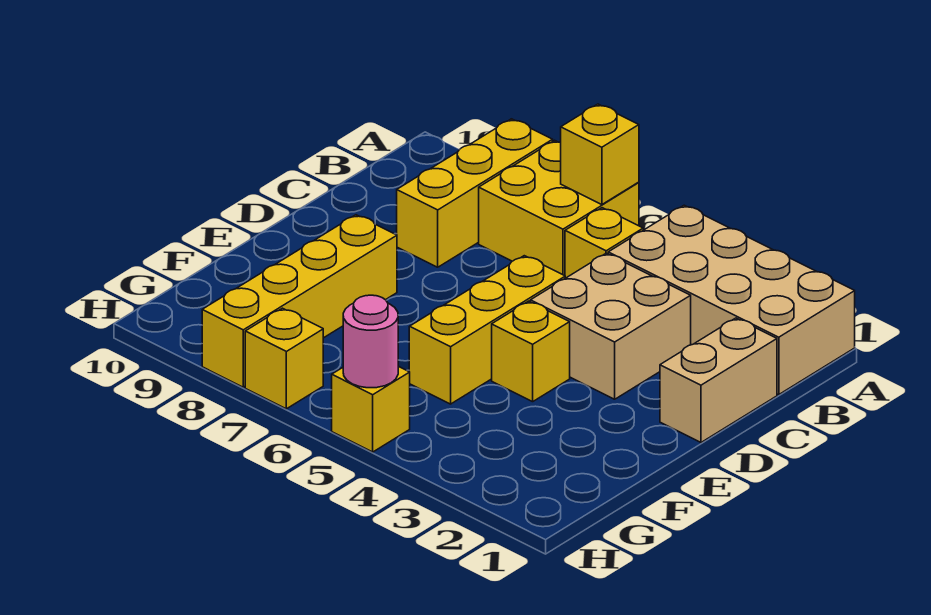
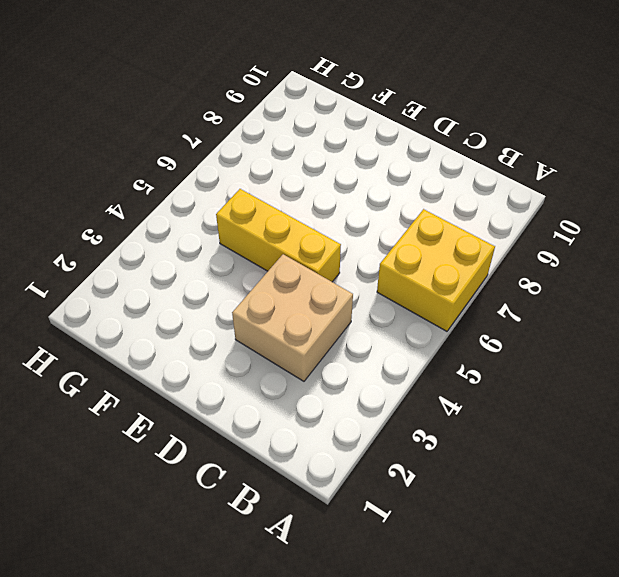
none -> tan brick A1:B4 level 1
none -> yellow brick A8:C8 level 1
none -> yellow brick B5 level 1

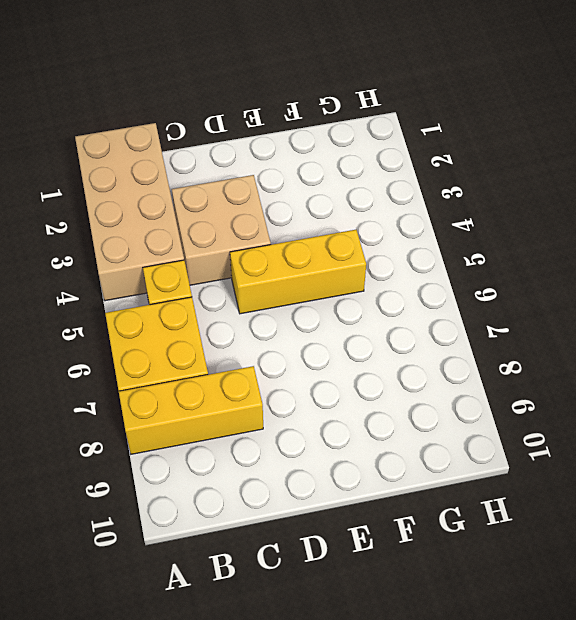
none -> tan brick C1:D1 level 1
none -> yellow brick E4 level 1
none -> yellow brick E8:H8 level 1

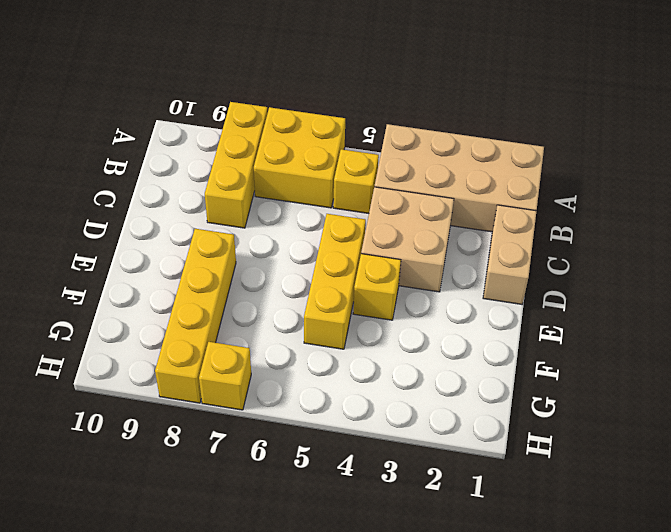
none -> yellow brick H5 level 1
none -> yellow brick A6 level 2
none -> pink round brick H5 level 2

